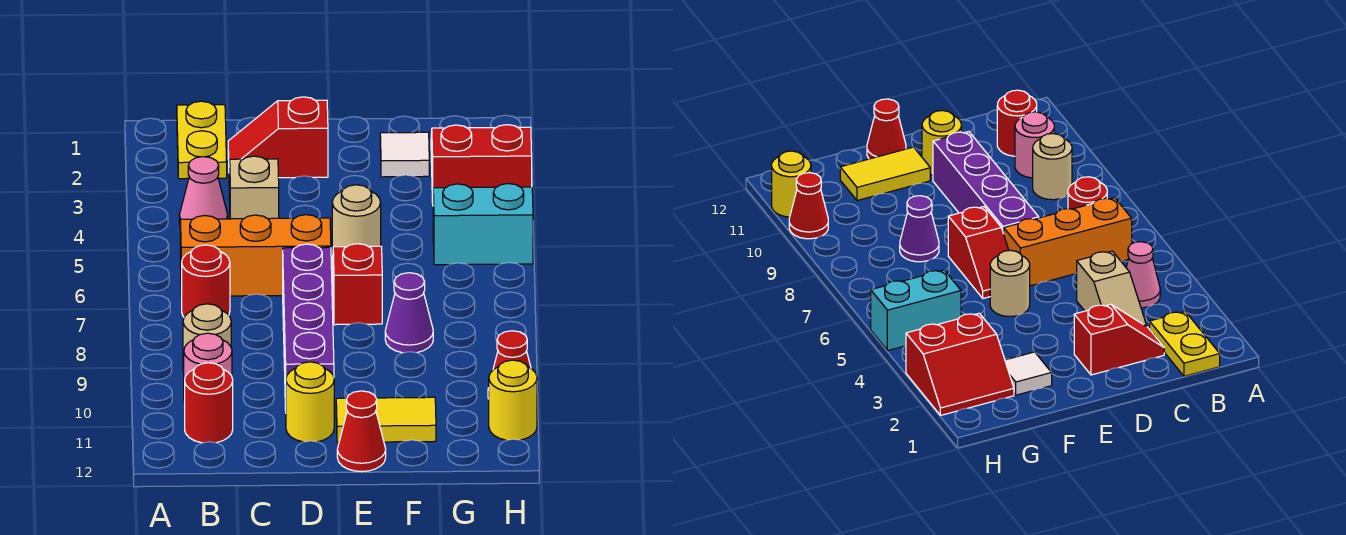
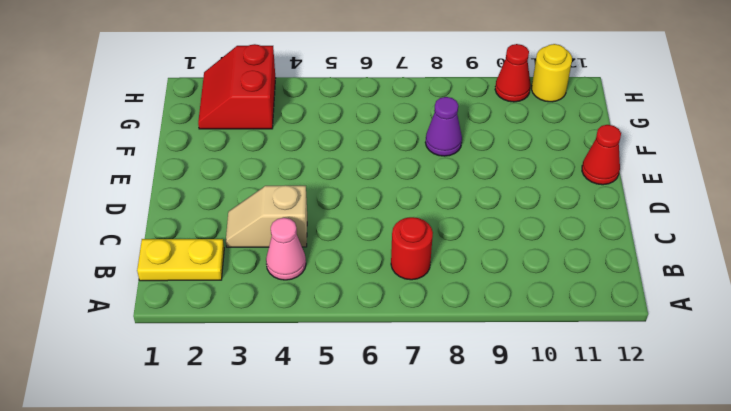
none -> orange brick B6:D6 level 1
none -> tan round brick B9 level 1
none -> pink round brick B10 level 1

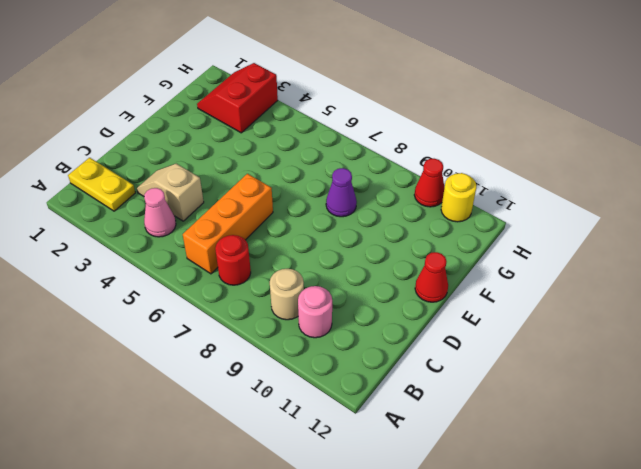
none -> red round brick B11 level 1
none -> red slope C2:D2 level 1 top D
none -> purple brick D7:D10 level 1

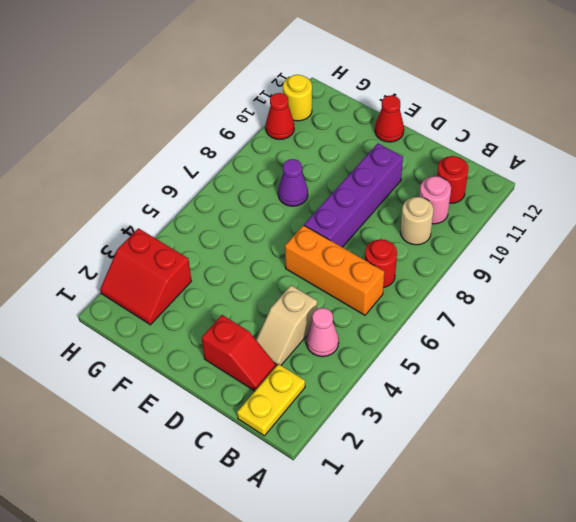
none -> yellow round brick D11 level 1
none -> tan round brick E5 level 1
none -> red slope E6:E7 level 1 top 7

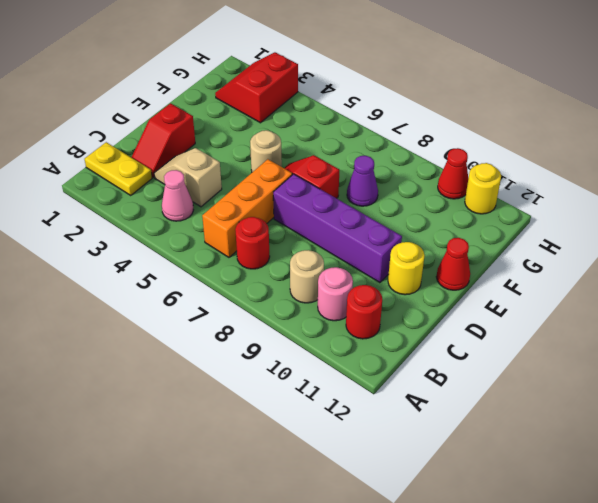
none -> yellow tile E11:F11 level 1
none -> white tile F2 level 1
none -> cyan brick G5:H5 level 1

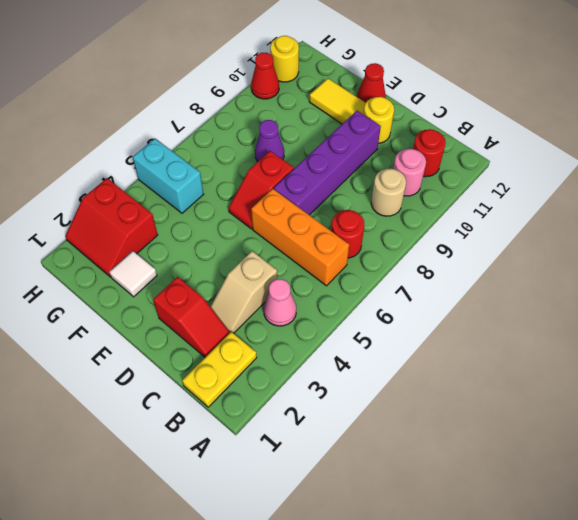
none -> tan round brick E5 level 1

